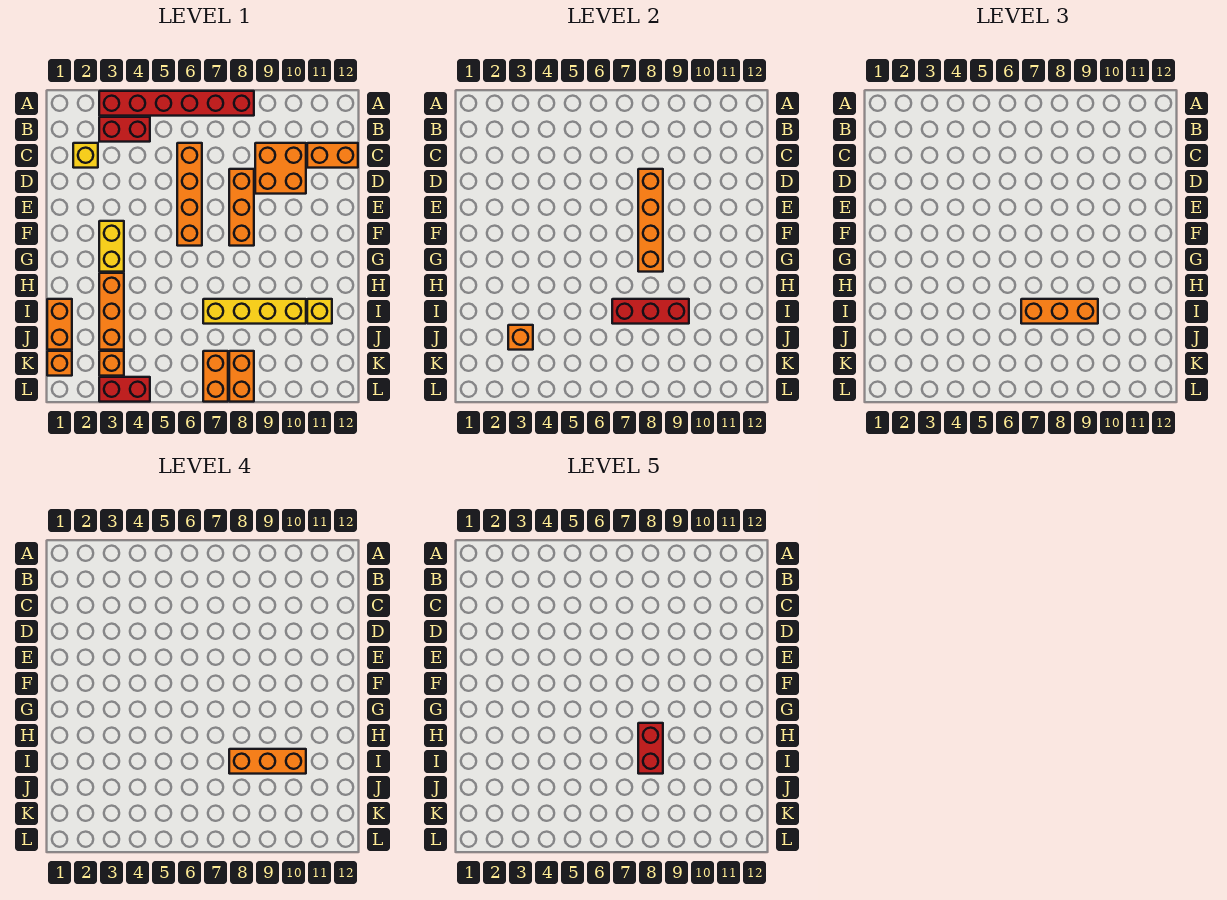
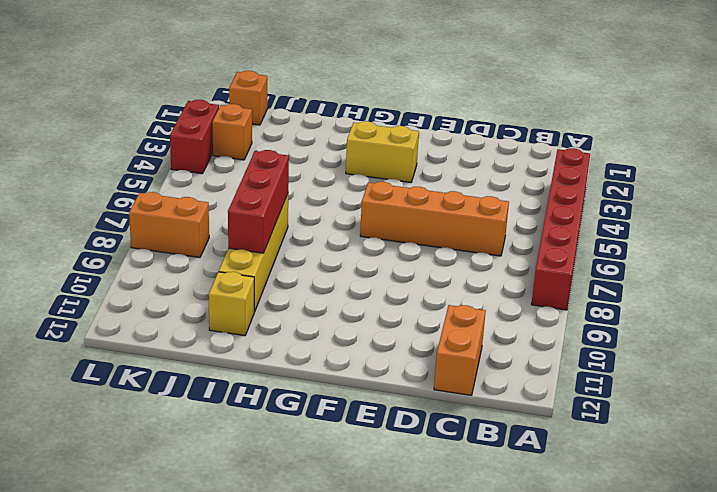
none -> red brick B3:B4 level 1
none -> yellow brick C2 level 1
none -> orange brick C9:D10 level 1

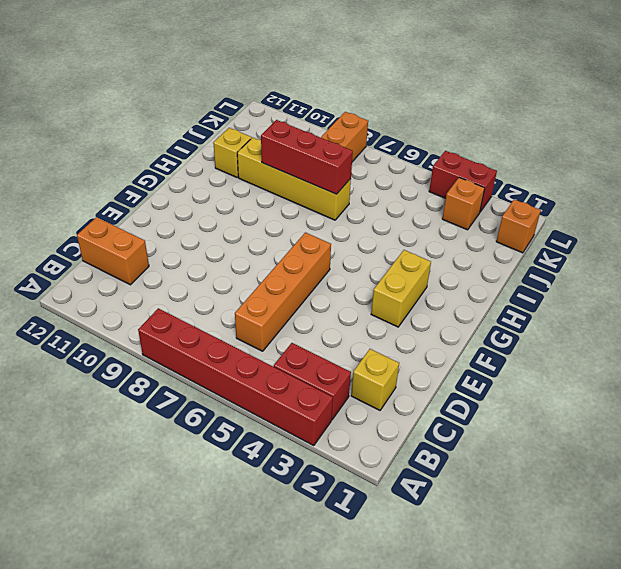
none -> orange brick C9:D10 level 1
none -> orange brick D8:F8 level 1
none -> orange brick H3:J3 level 1

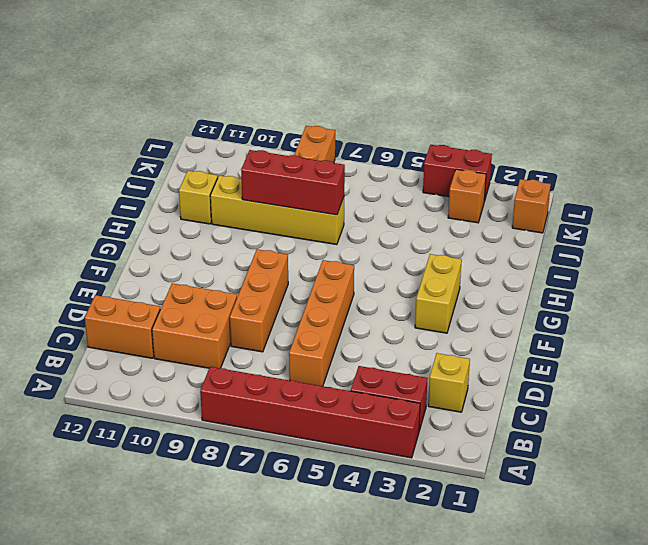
none -> orange brick H3:J3 level 1
none -> orange brick I1:J1 level 1
none -> orange brick K7:L7 level 1

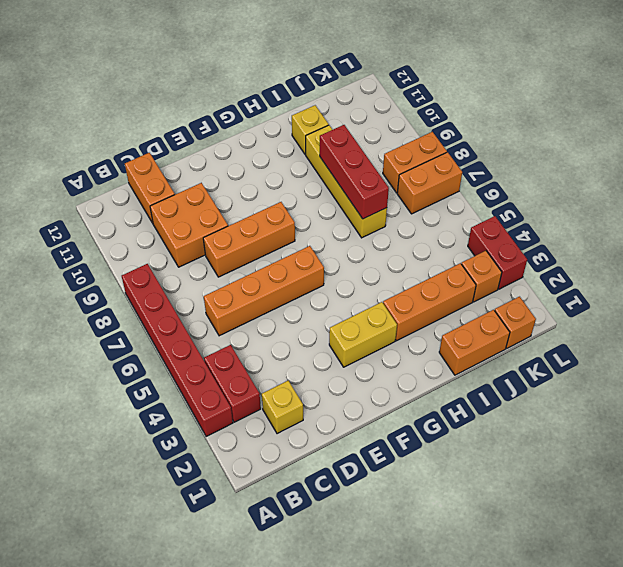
none -> orange brick D8:G8 level 2
none -> orange brick J3 level 2
none -> orange brick I7:I9 level 3

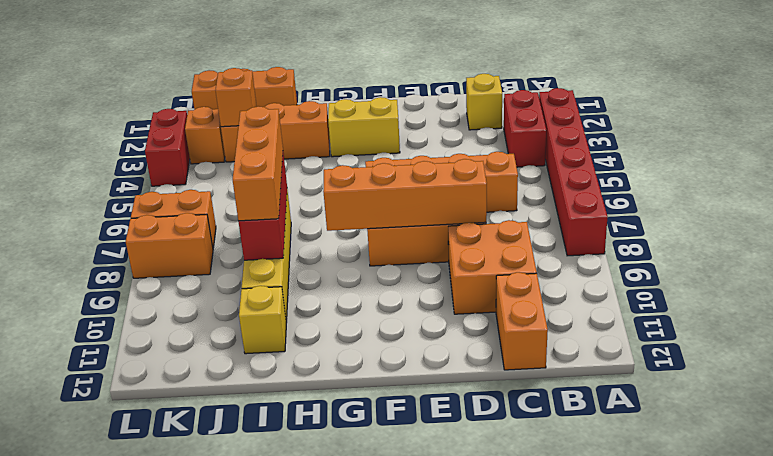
none -> orange brick I8:I10 level 4
none -> red brick H8:I8 level 5

